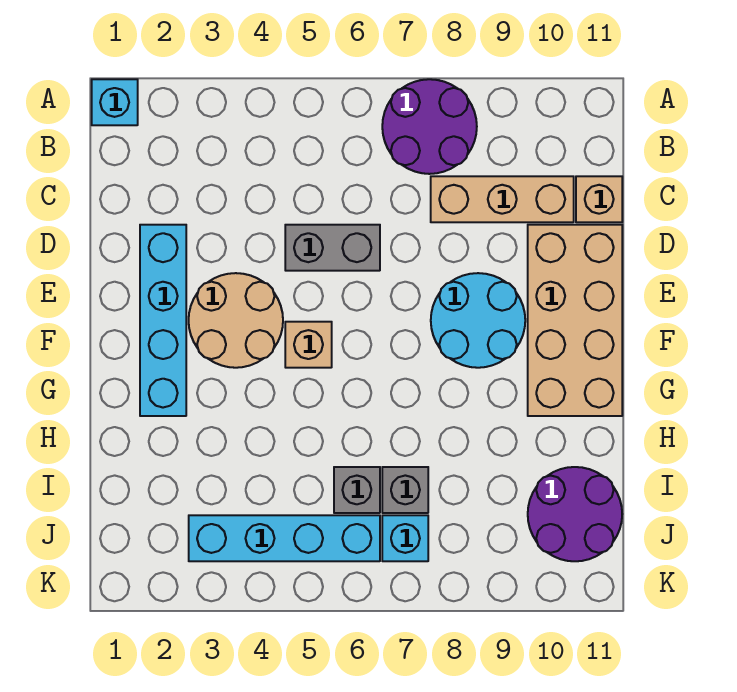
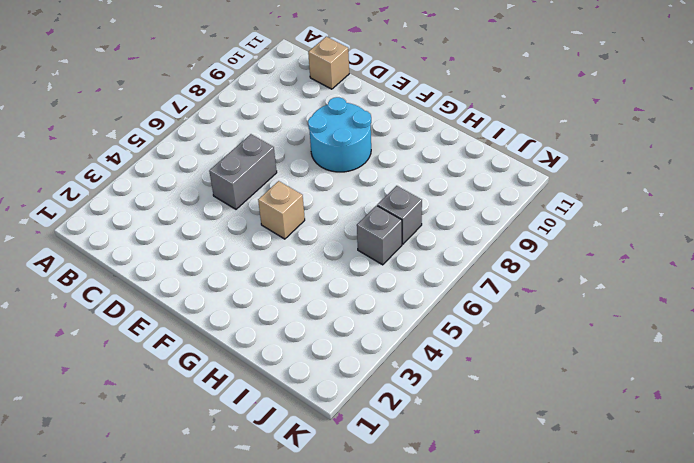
none -> cyan brick A1 level 1
none -> purple round brick A7:B8 level 1
none -> tan brick C8:C10 level 1

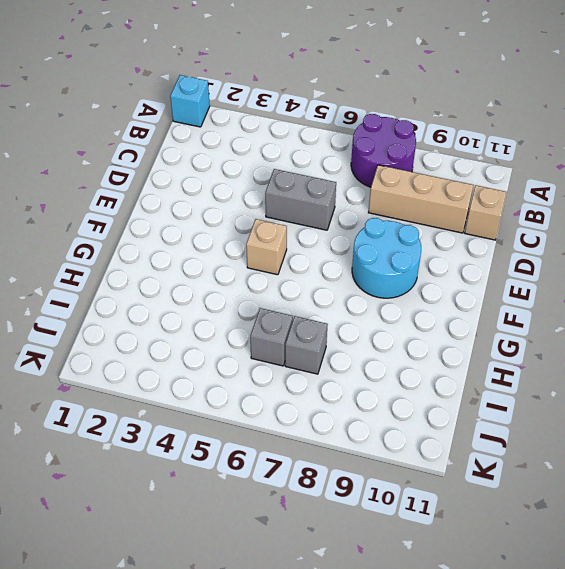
none -> cyan brick D2:G2 level 1
none -> tan brick D10:G11 level 1
none -> tan round brick E3:F4 level 1

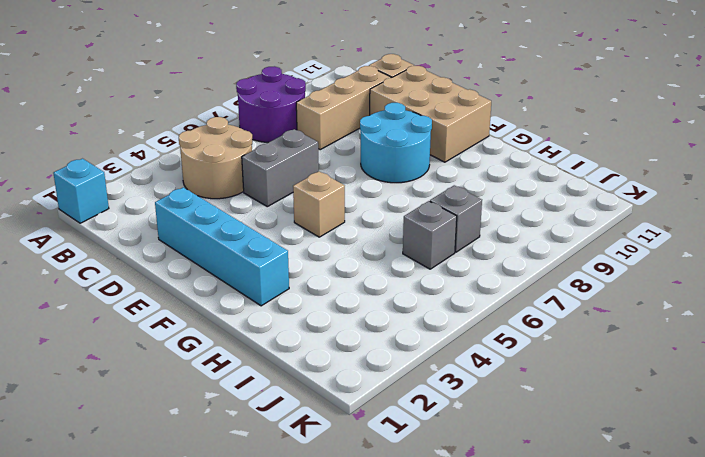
tan round brick B4:C5 level 1 -> tan round brick E3:F4 level 1
tan brick D10:F11 level 1 -> tan brick D10:G11 level 1
none -> purple round brick I10:J11 level 1
none -> cyan brick J3:J6 level 1
none -> cyan brick J7 level 1

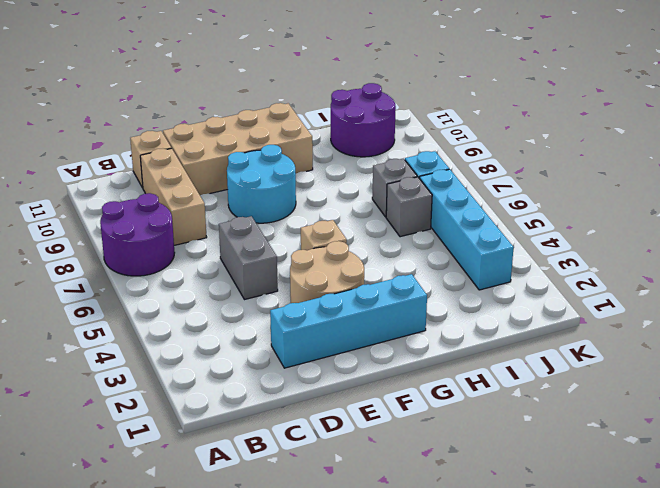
none -> cyan brick A1 level 1

